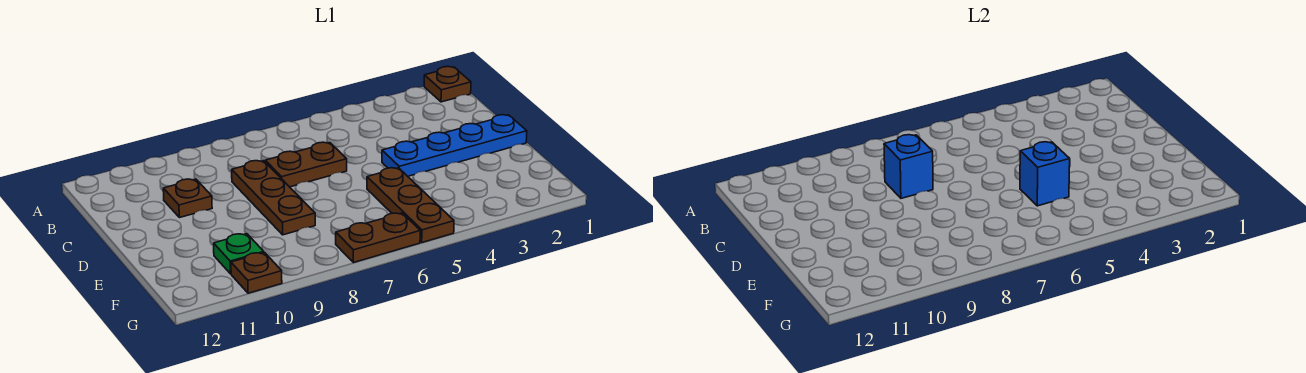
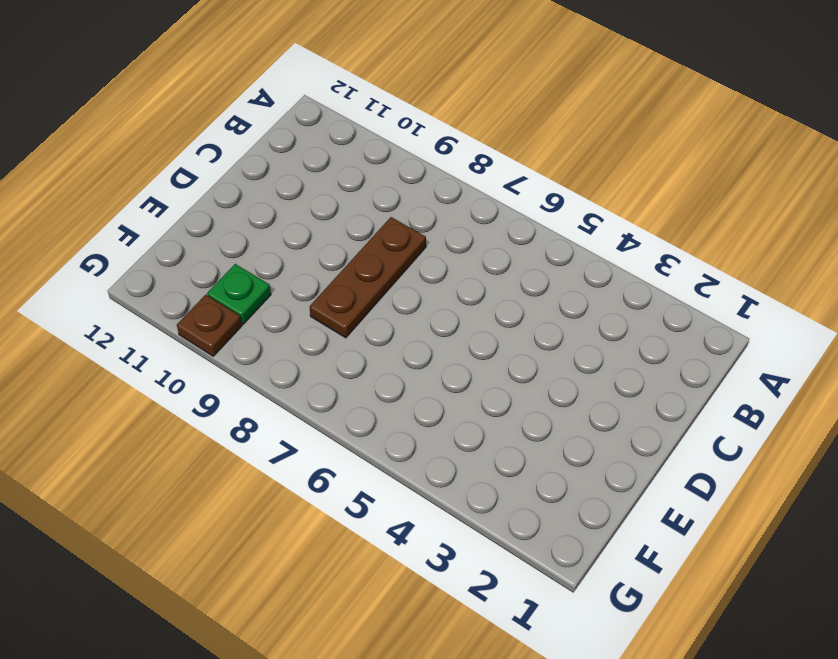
none -> brown plate A1 level 1
none -> brown plate C6:C7 level 1

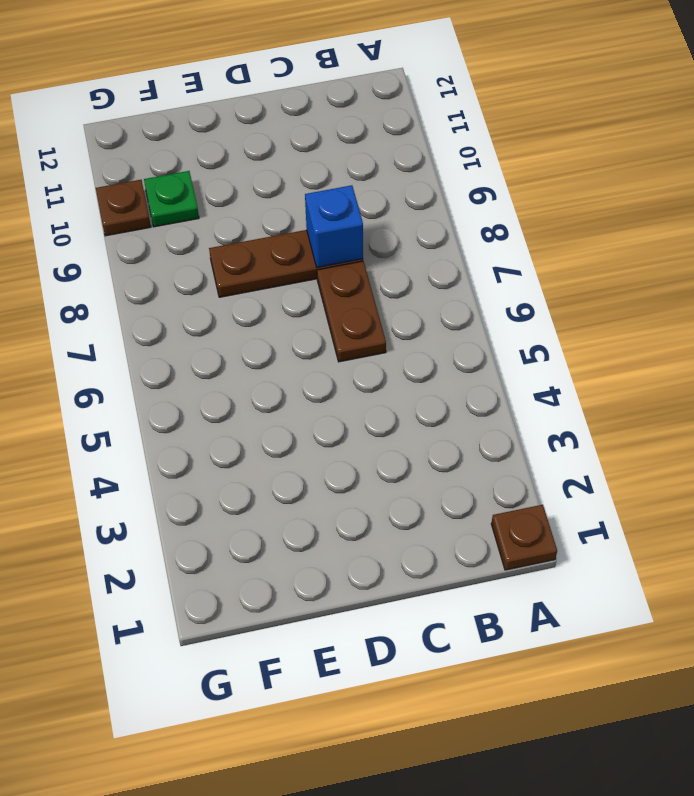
none -> brown plate C10 level 1
none -> blue plate D1:D4 level 1

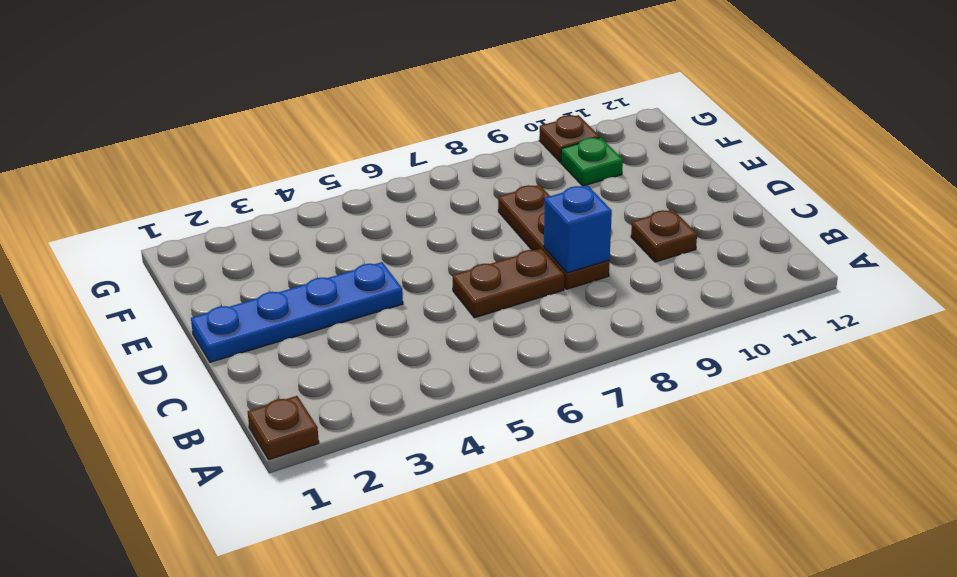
none -> brown plate E5:G5 level 1
none -> brown plate G6:G7 level 1

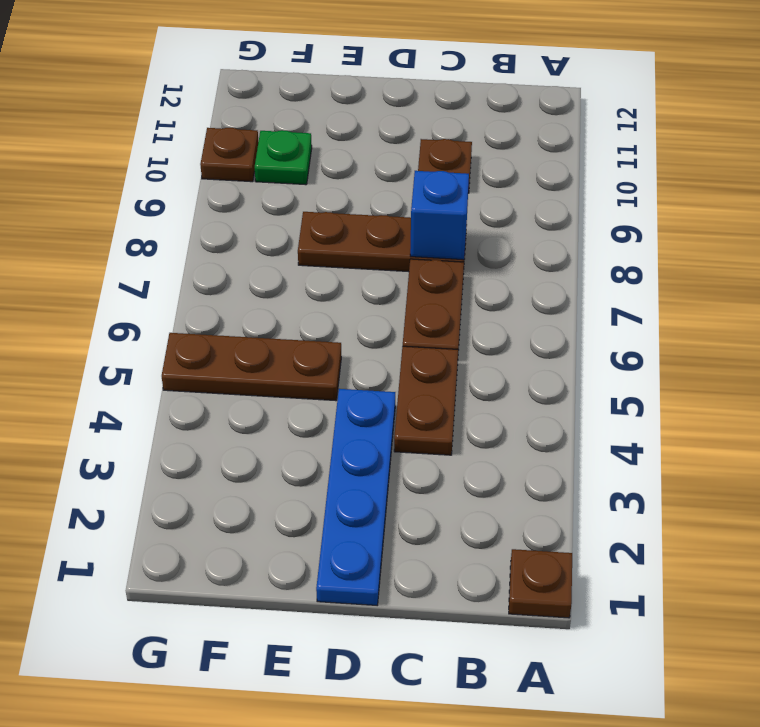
brown plate C4:C5 level 1 -> brown plate G6:G7 level 1
none -> blue brick E5 level 2

